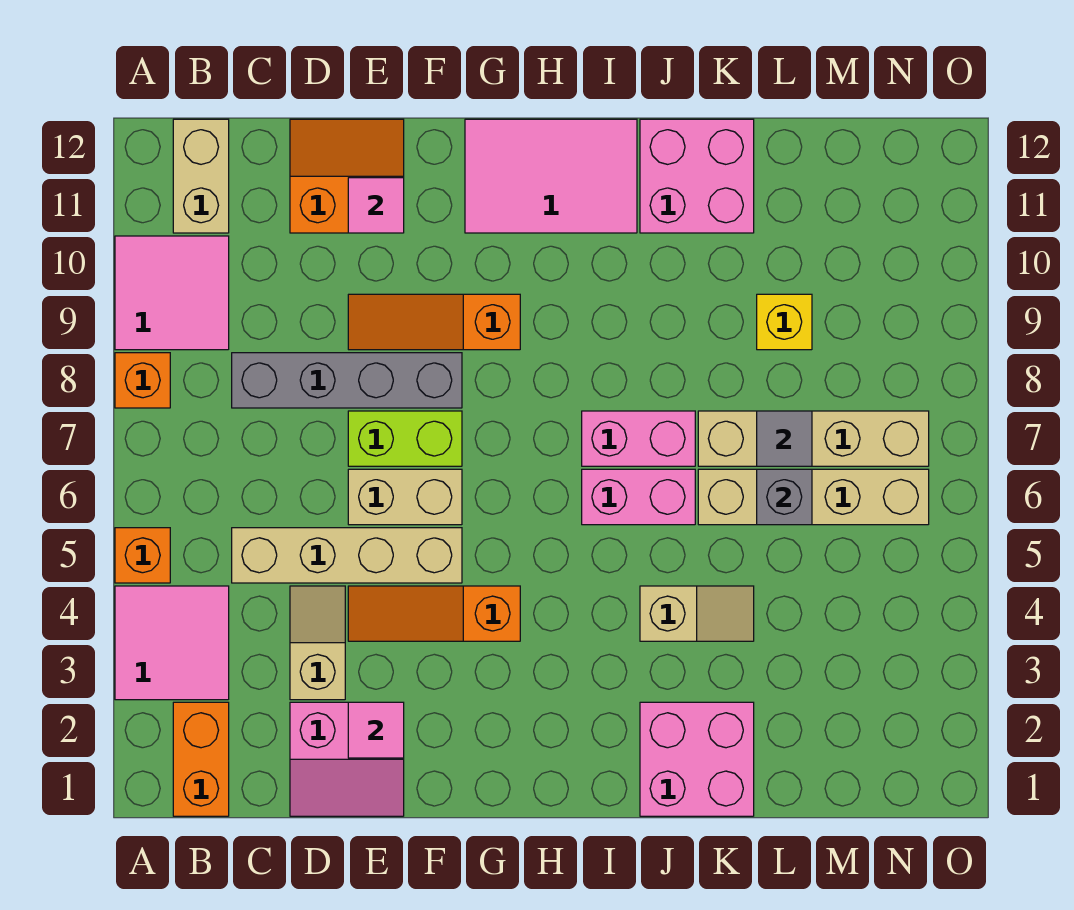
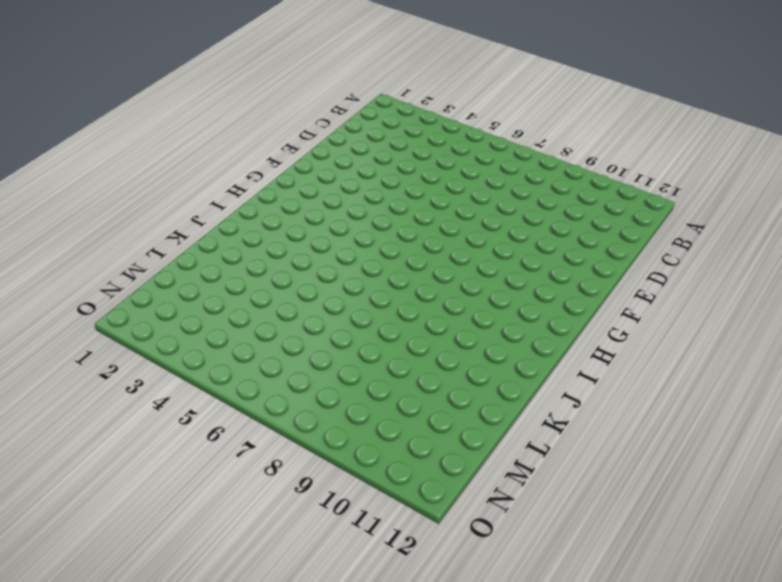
none -> pink tile A3:B4 level 1
none -> orange brick A5 level 1
none -> orange brick A8 level 1

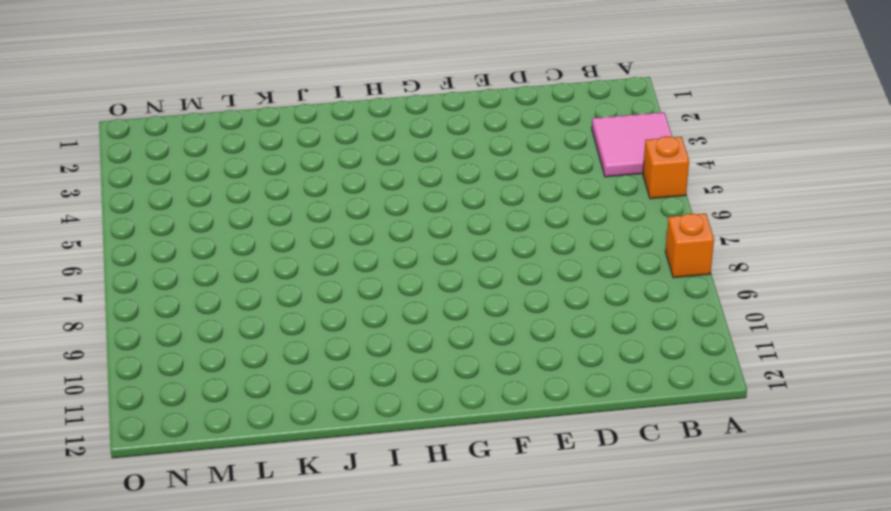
none -> pink tile A9:B10 level 1
none -> orange brick B1:B2 level 1
none -> tan brick B11:B12 level 1

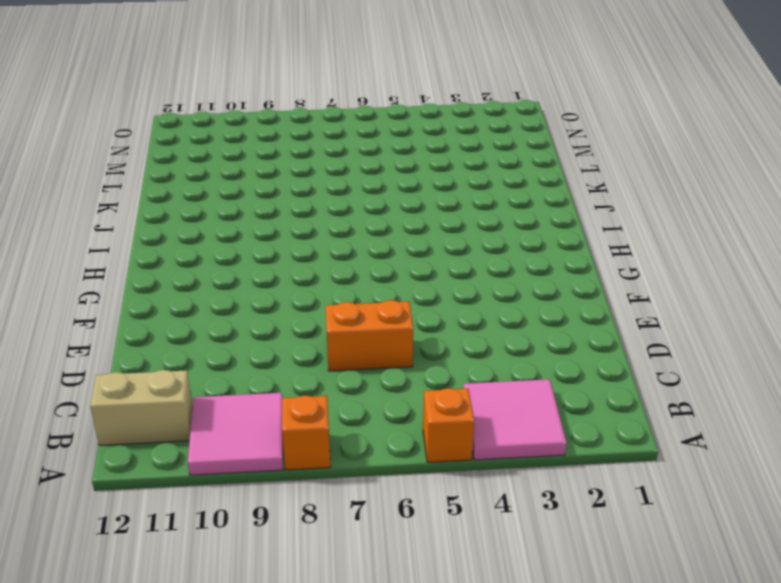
orange brick D6:D7 level 1 -> orange brick B1:B2 level 1
none -> tan brick C5:F5 level 1
none -> grey brick C8:F8 level 1
none -> pink slope D1:E2 level 1 top 2

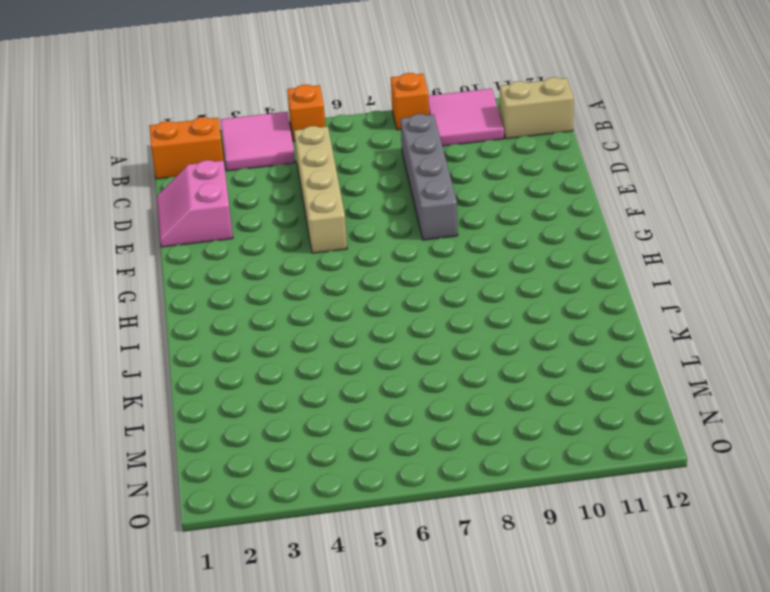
none -> tan slope D3:D4 level 1 top 3
none -> orange slope D11:E12 level 1 top 11
none -> orange slope E4:G4 level 1 top G

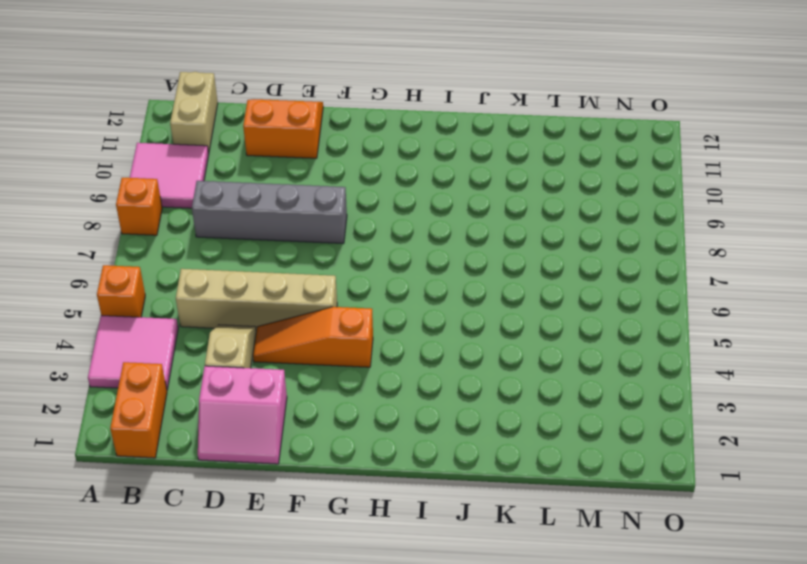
none -> tan brick E6:F6 level 1
none -> lime brick E7:F7 level 1
none -> orange slope E9:G9 level 1 top G

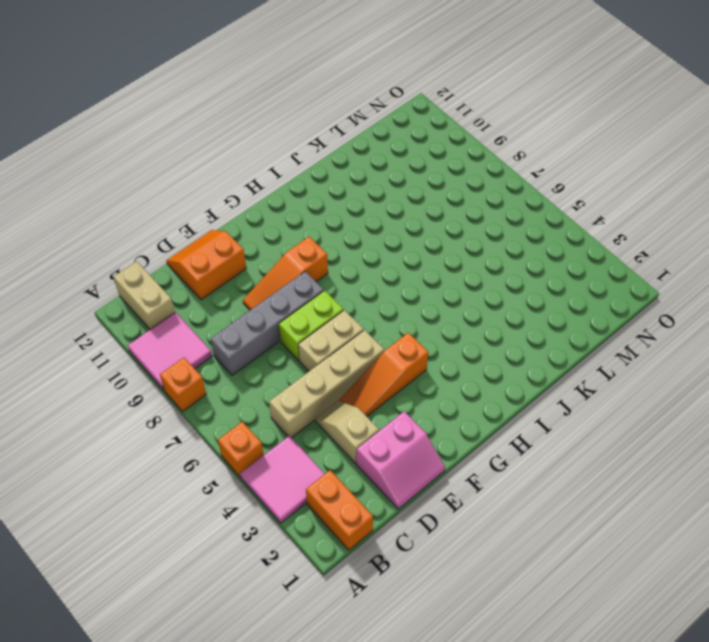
none -> pink tile G11:I12 level 1
none -> pink brick I6:J6 level 1
none -> pink brick I7:J7 level 1

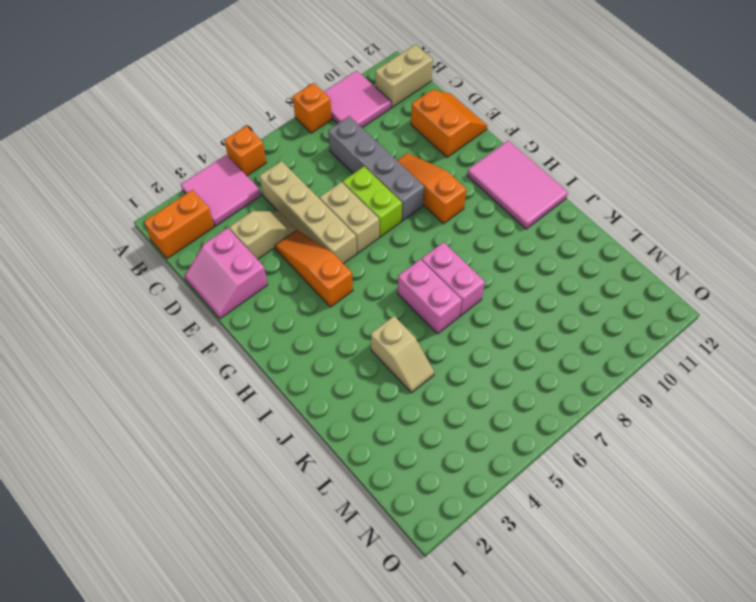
none -> pink brick J1:K2 level 1
none -> pink brick J11:K12 level 1
none -> tan brick K6:N6 level 1

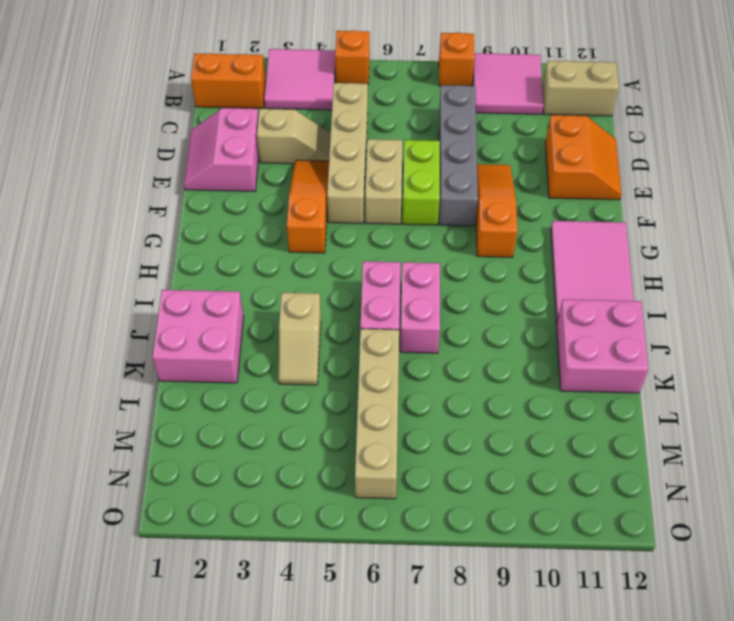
none -> tan brick K7:N7 level 1
none -> yellow brick L9 level 1
none -> pink tile E2 level 2

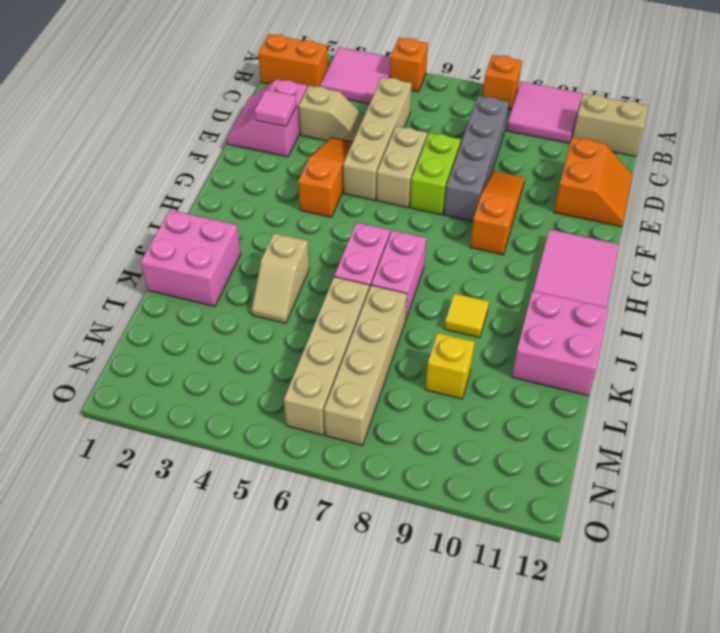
yellow tile J9 level 1 -> none
none -> pink tile E11 level 2
none -> grey brick L6 level 2
none -> grey tile L7 level 2

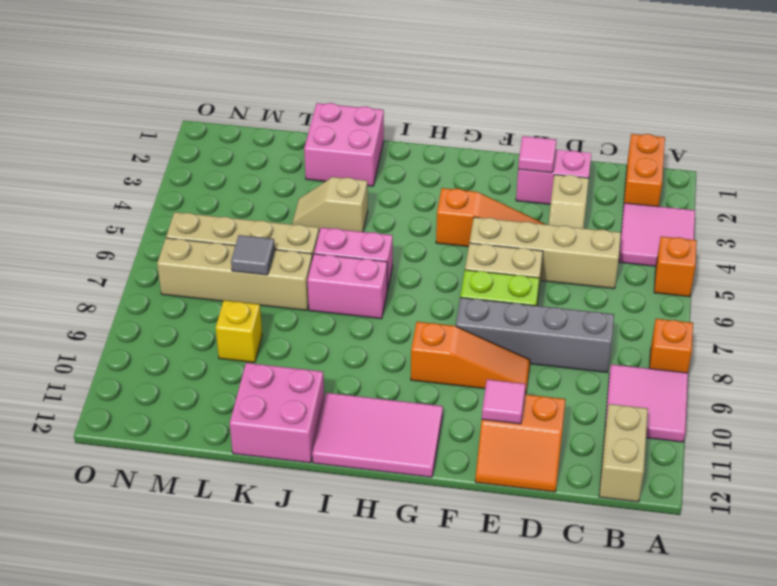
none -> grey brick L6 level 2

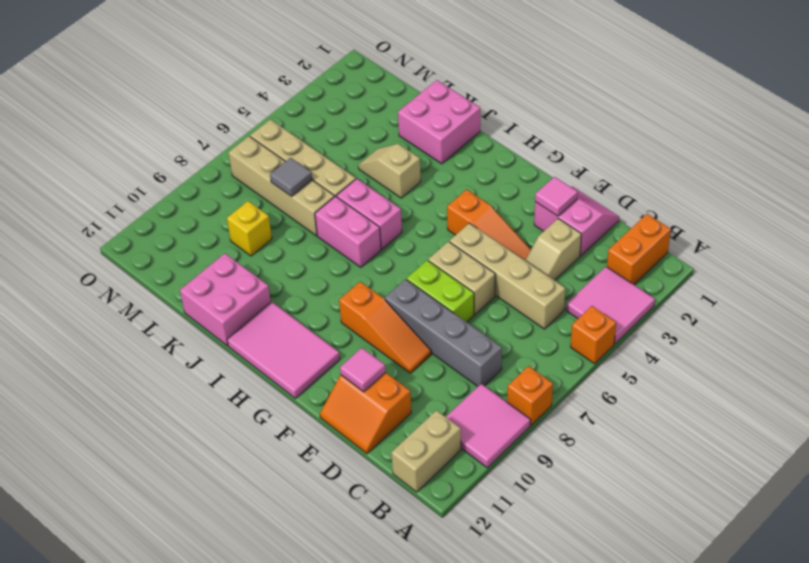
none -> grey brick L6 level 2

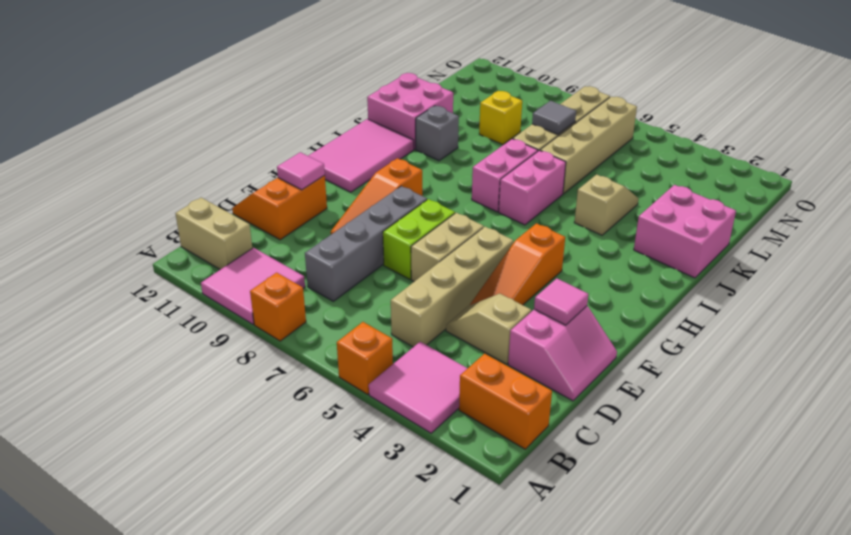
grey brick J10 level 1 -> grey brick L6 level 2

